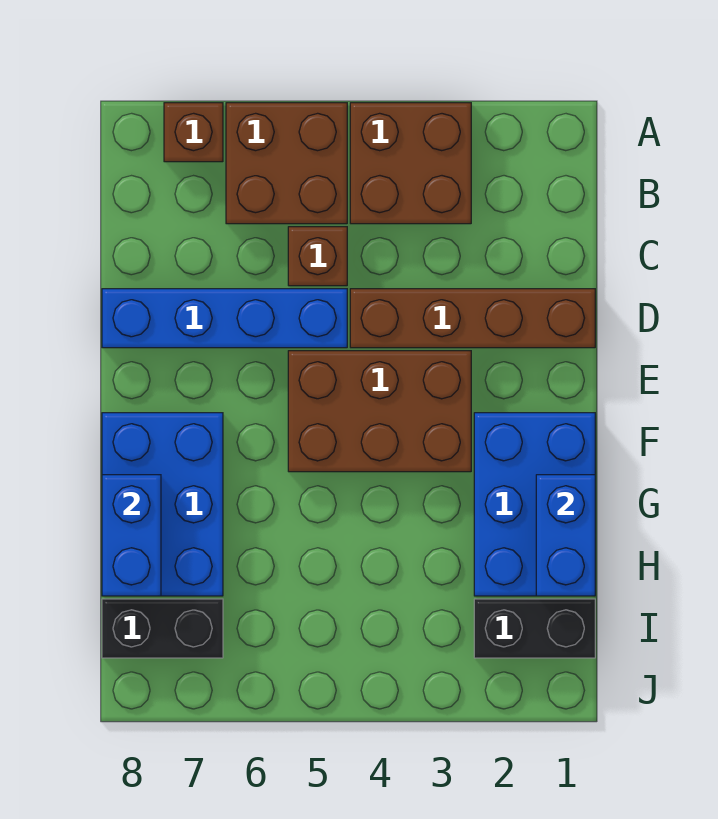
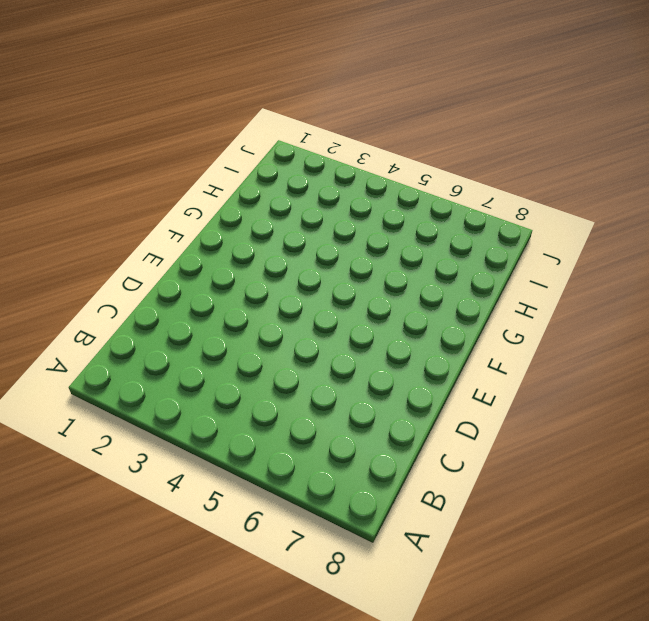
none -> brown brick A3:B4 level 1
none -> brown brick A5:B6 level 1
none -> brown brick A7 level 1

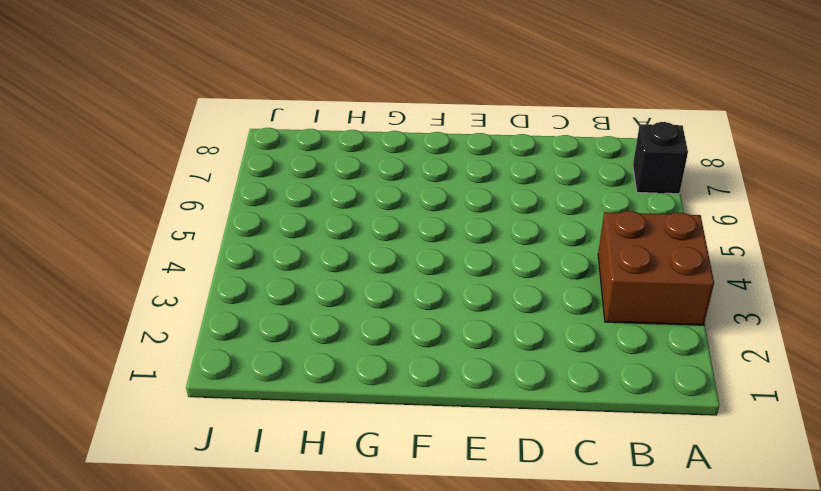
black brick A7 level 1 -> brown brick A7 level 1
none -> brown brick A5:B6 level 1
none -> brown brick C5 level 1
none -> brown brick D1:D4 level 1

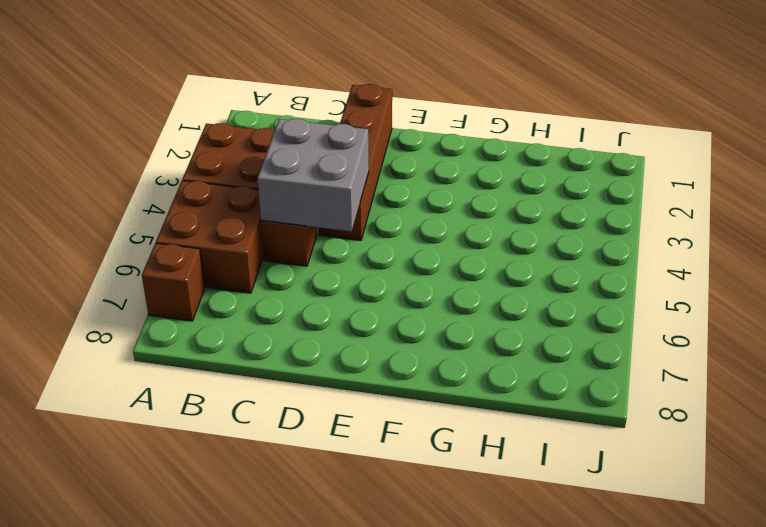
grey brick C4:D5 level 2 -> none
none -> blue brick D5:D8 level 1
none -> brown brick E3:F5 level 1
none -> blue brick F1:H2 level 1

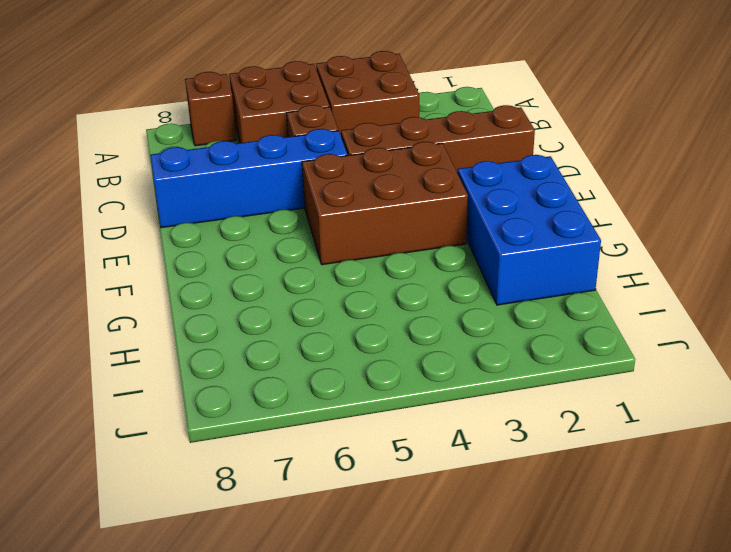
none -> blue brick F7:H8 level 1
none -> black brick I1:I2 level 1
none -> black brick I7:I8 level 1

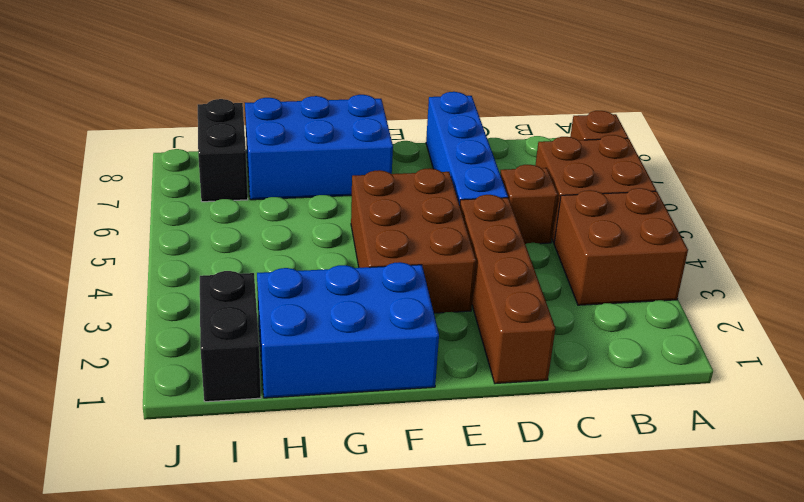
none -> blue brick G1:H1 level 2
none -> blue brick G8:H8 level 2

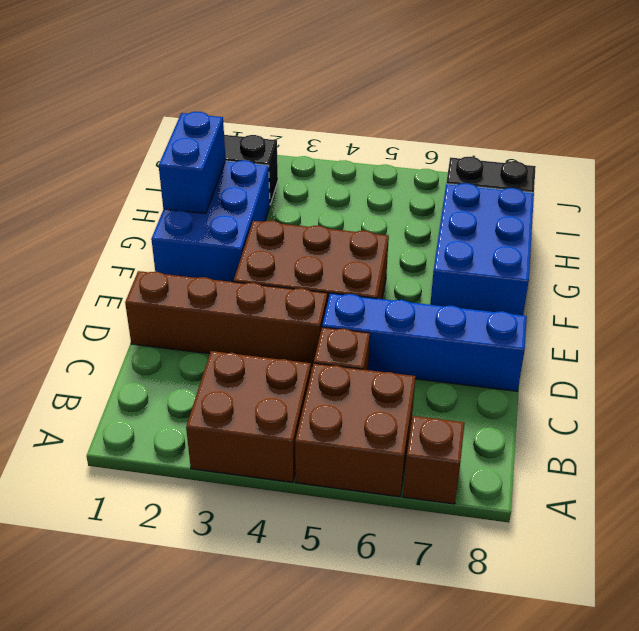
none -> blue brick G8:H8 level 2

